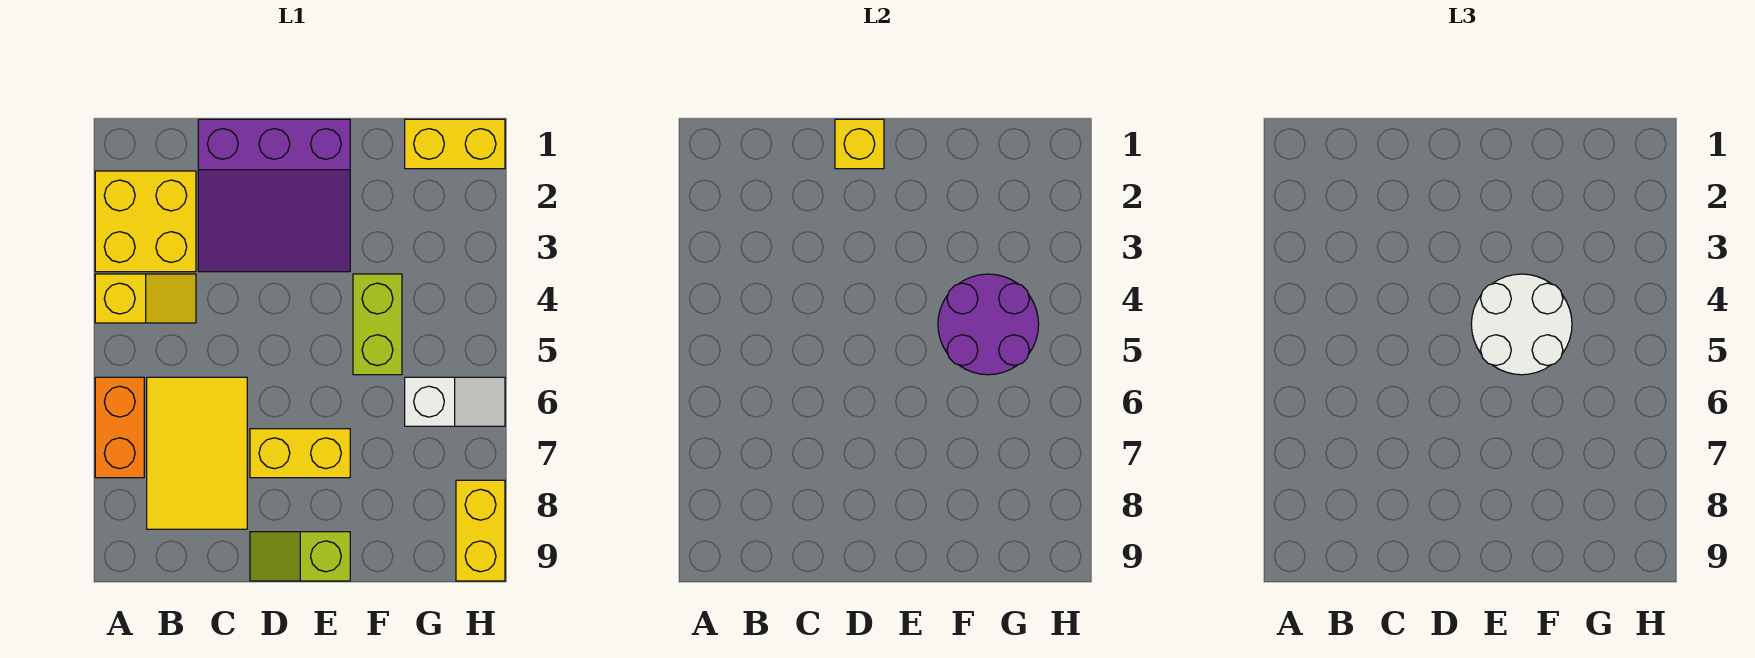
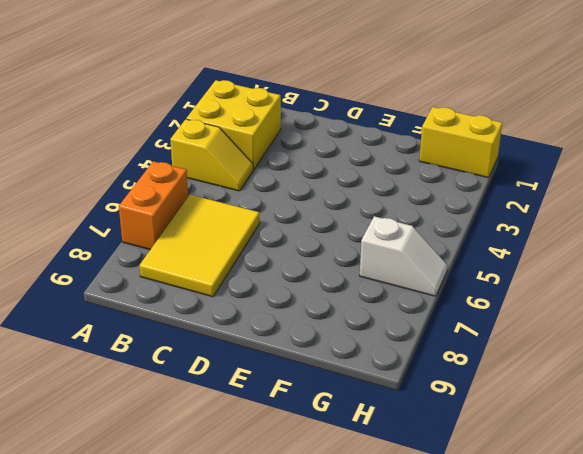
none -> purple slope C1:E3 level 1 top 1
none -> yellow brick D7:E7 level 1
none -> lime slope D9:E9 level 1 top E

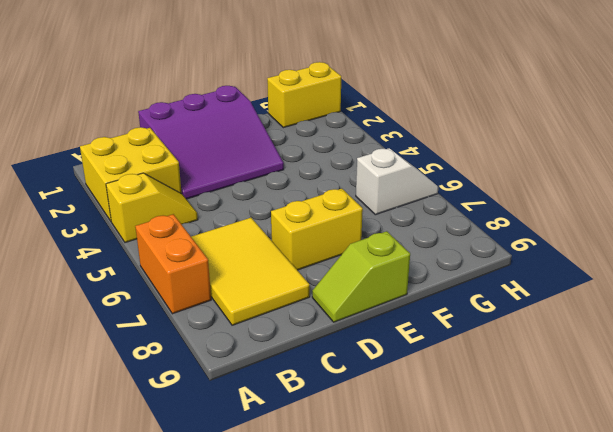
none -> lime brick F4:F5 level 1
none -> yellow brick H8:H9 level 1
none -> yellow brick D1 level 2

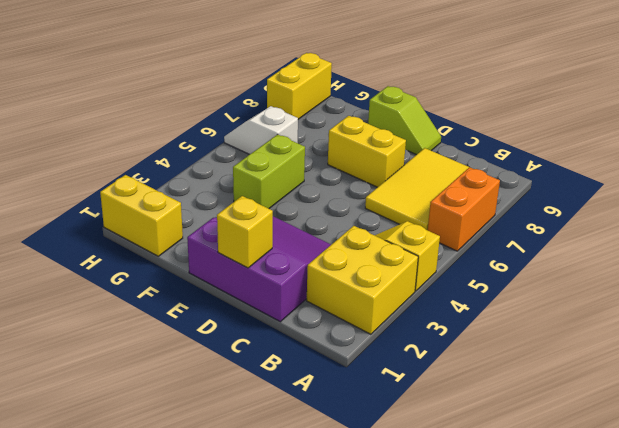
none -> purple round brick F4:G5 level 2
none -> white round brick E4:F5 level 3

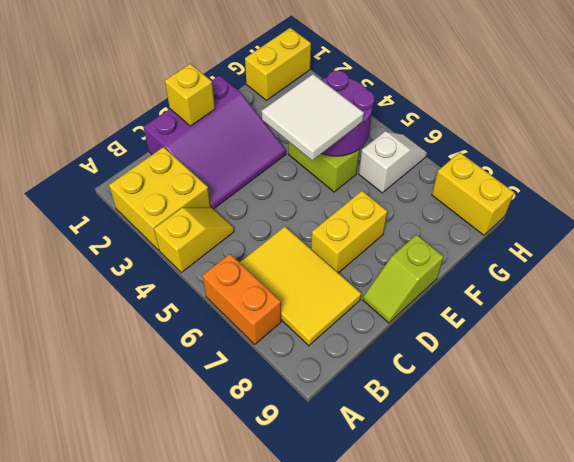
white tile E4:F5 level 3 -> white round brick E4:F5 level 3

